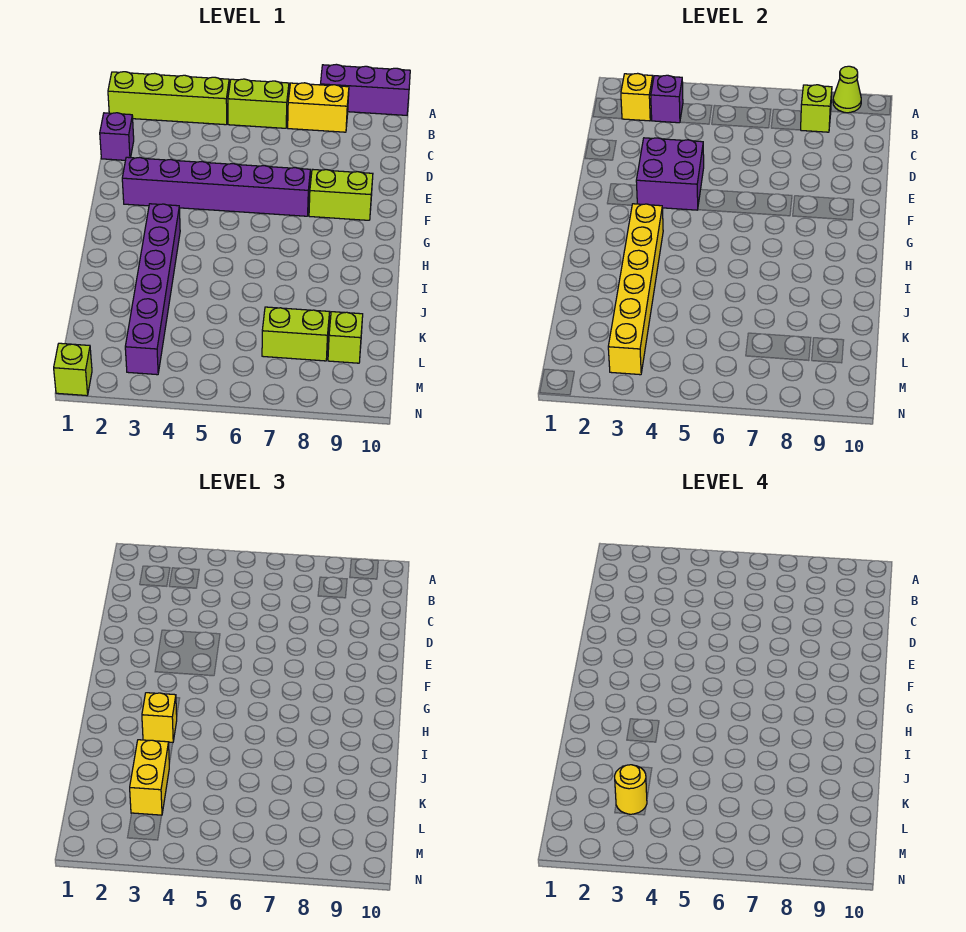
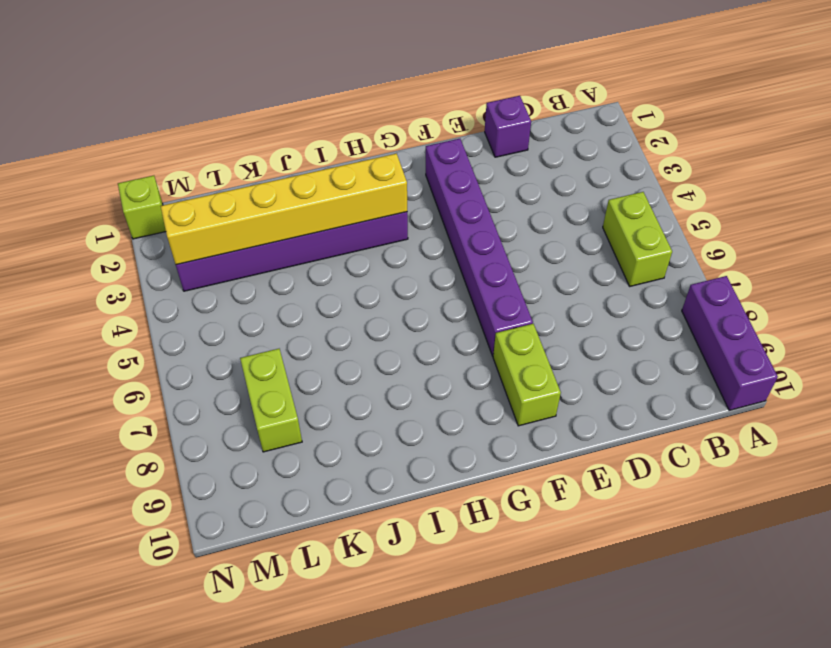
none -> lime brick B1:B4 level 1
none -> yellow brick B7:B8 level 1
none -> lime brick L9 level 1

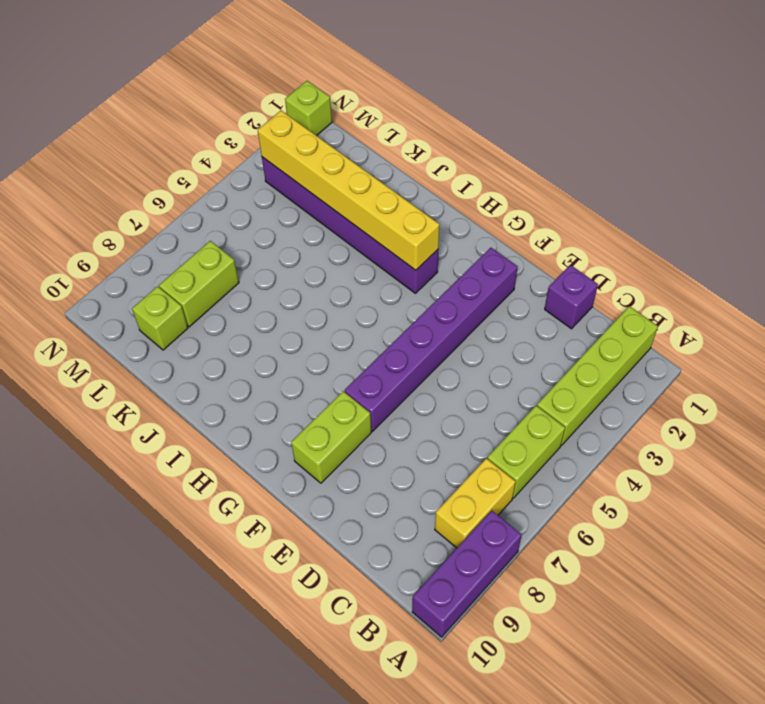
none -> lime cone A9 level 2
none -> yellow brick B2 level 2
none -> purple brick B3 level 2

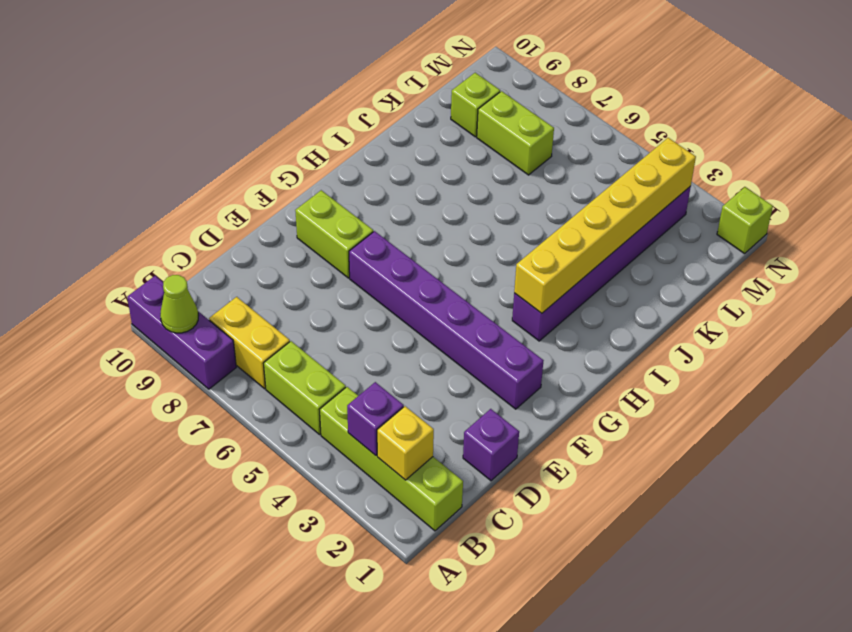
none -> lime brick B8 level 2
none -> purple brick E3:F4 level 2
none -> yellow brick I3 level 3

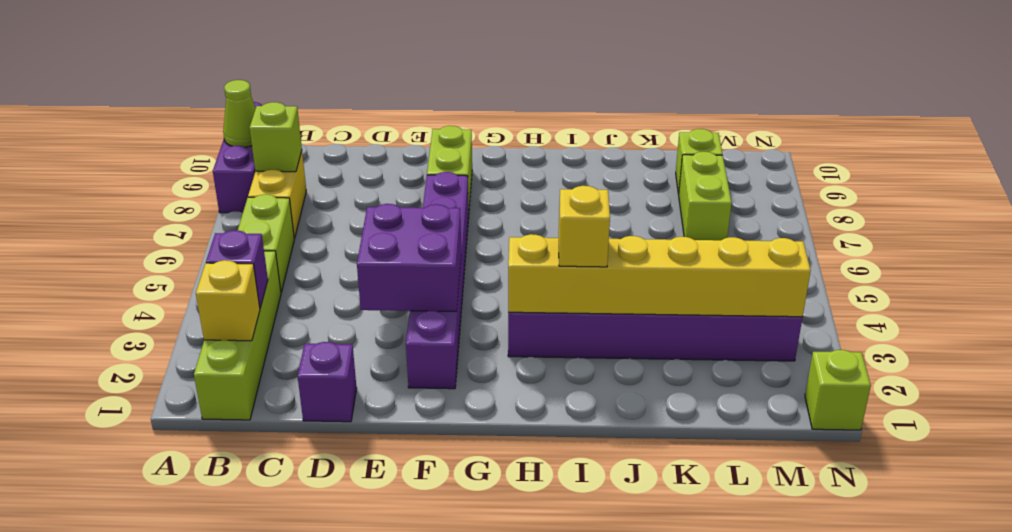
none -> yellow brick K3:L3 level 3
none -> yellow round brick L3 level 4

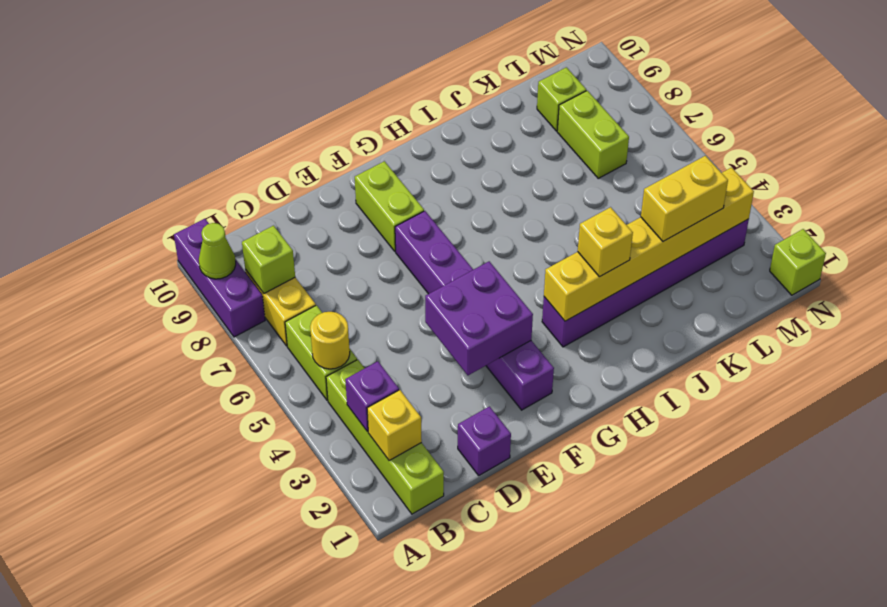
yellow round brick B5 level 2 -> yellow round brick L3 level 4

